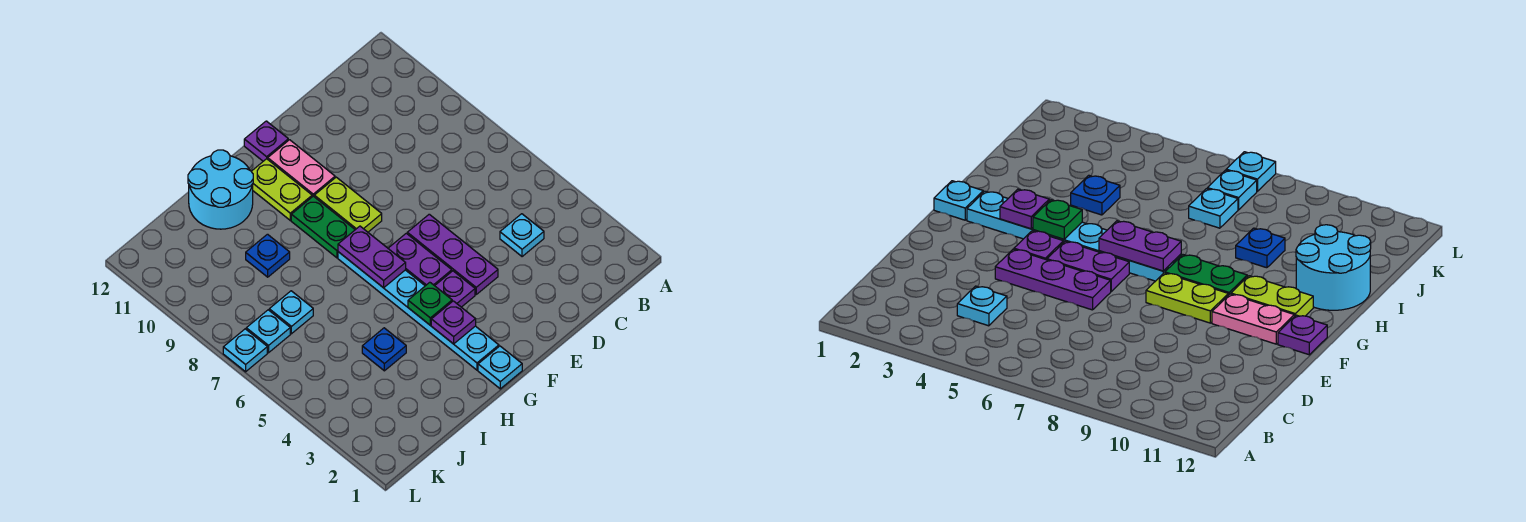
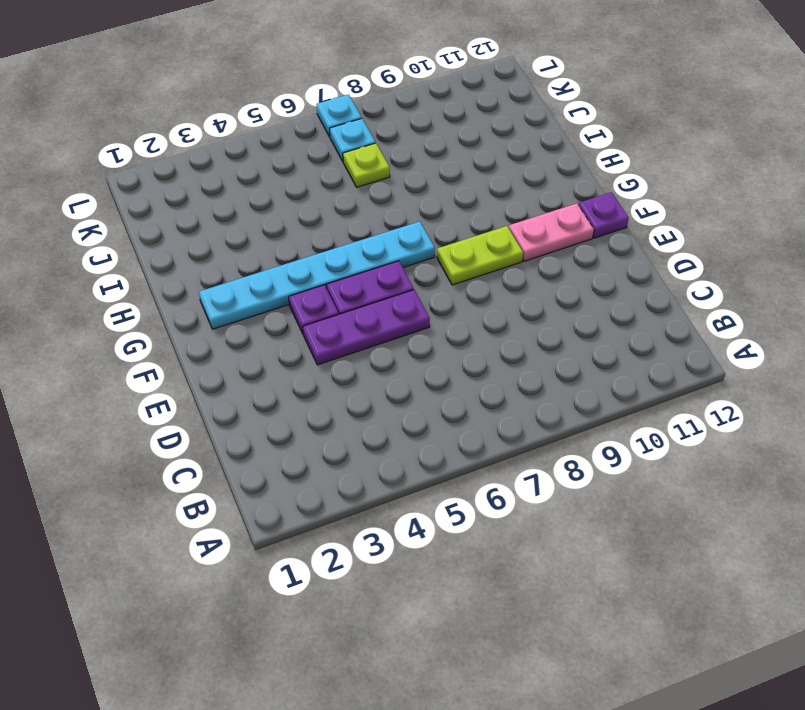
lime plate J7 level 1 -> cyan plate J7 level 1
none -> cyan plate C4 level 1
none -> cyan plate G1 level 1
none -> green plate G8:G9 level 1

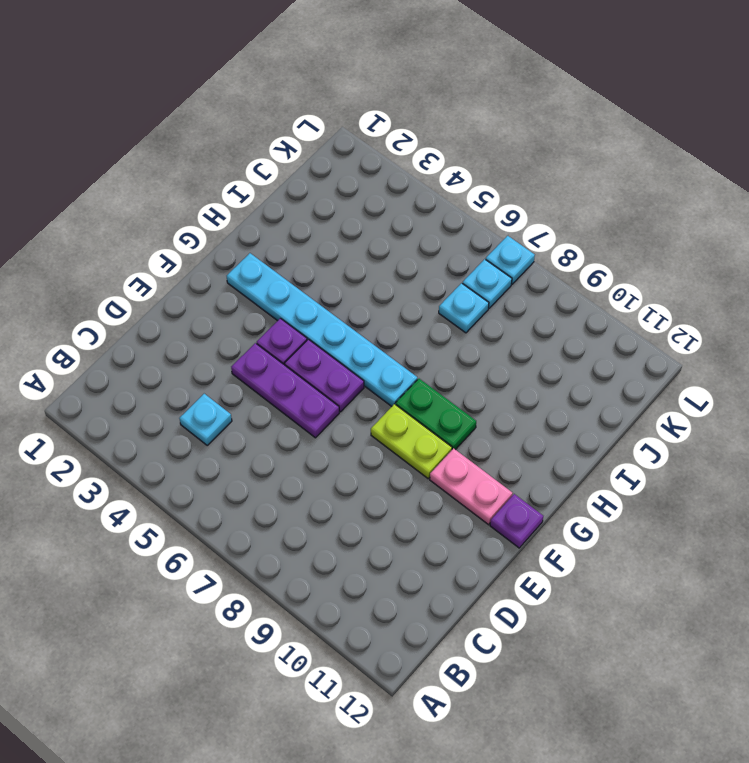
none -> cyan plate G1 level 1
none -> lime plate G10:G11 level 1
none -> cyan round brick H11:I12 level 1

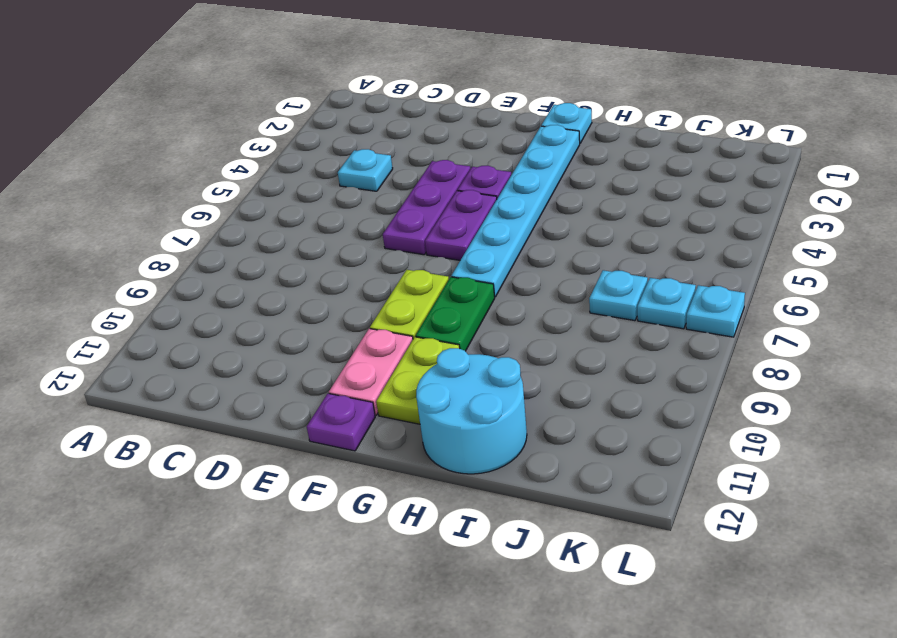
none -> blue plate I4 level 1
none -> blue plate I9 level 1
none -> purple plate G3 level 2

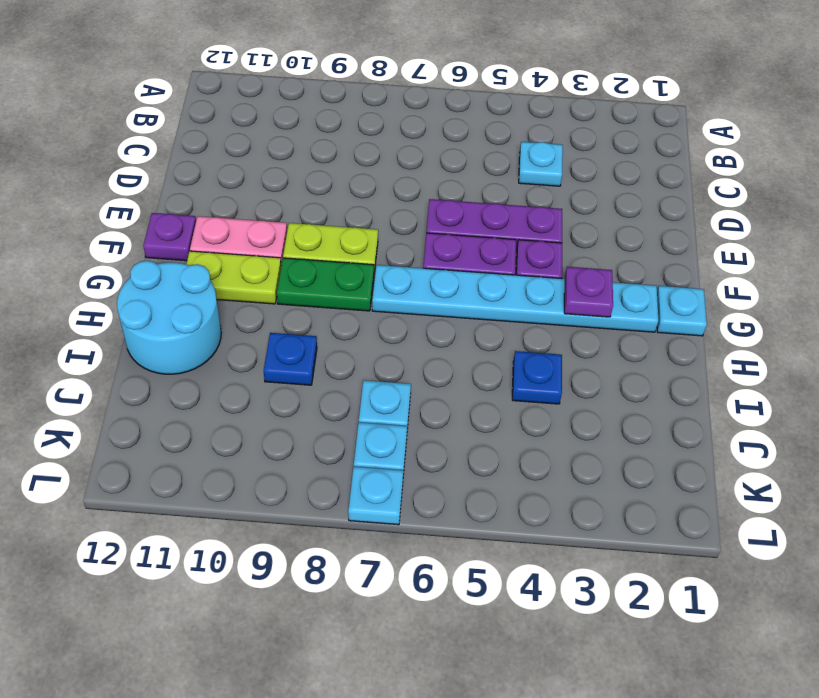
none -> green plate G4 level 2
none -> purple plate G6:G7 level 2

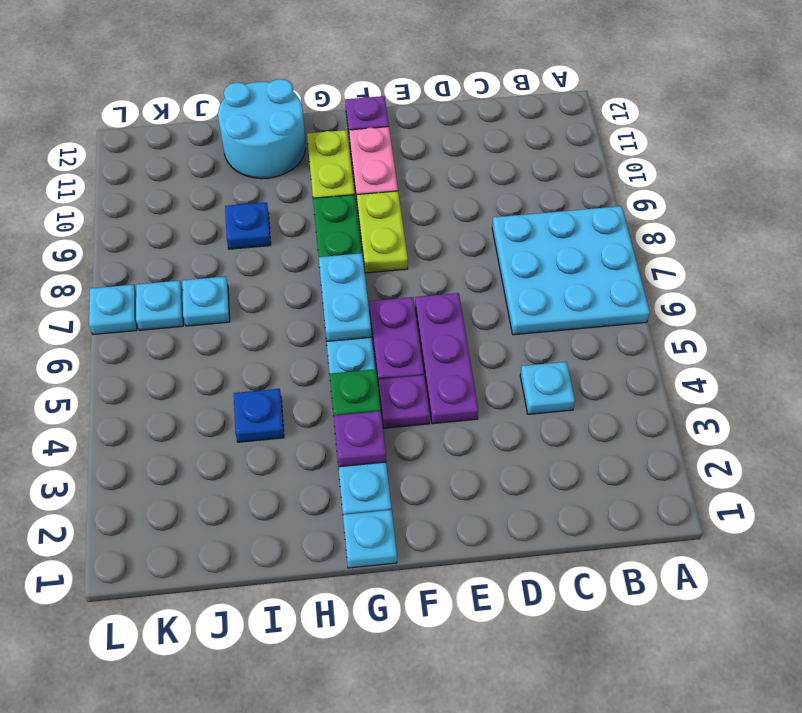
cyan plate A6:C8 level 1 -> none
cyan plate G6:G7 level 2 -> purple plate G6:G7 level 2

